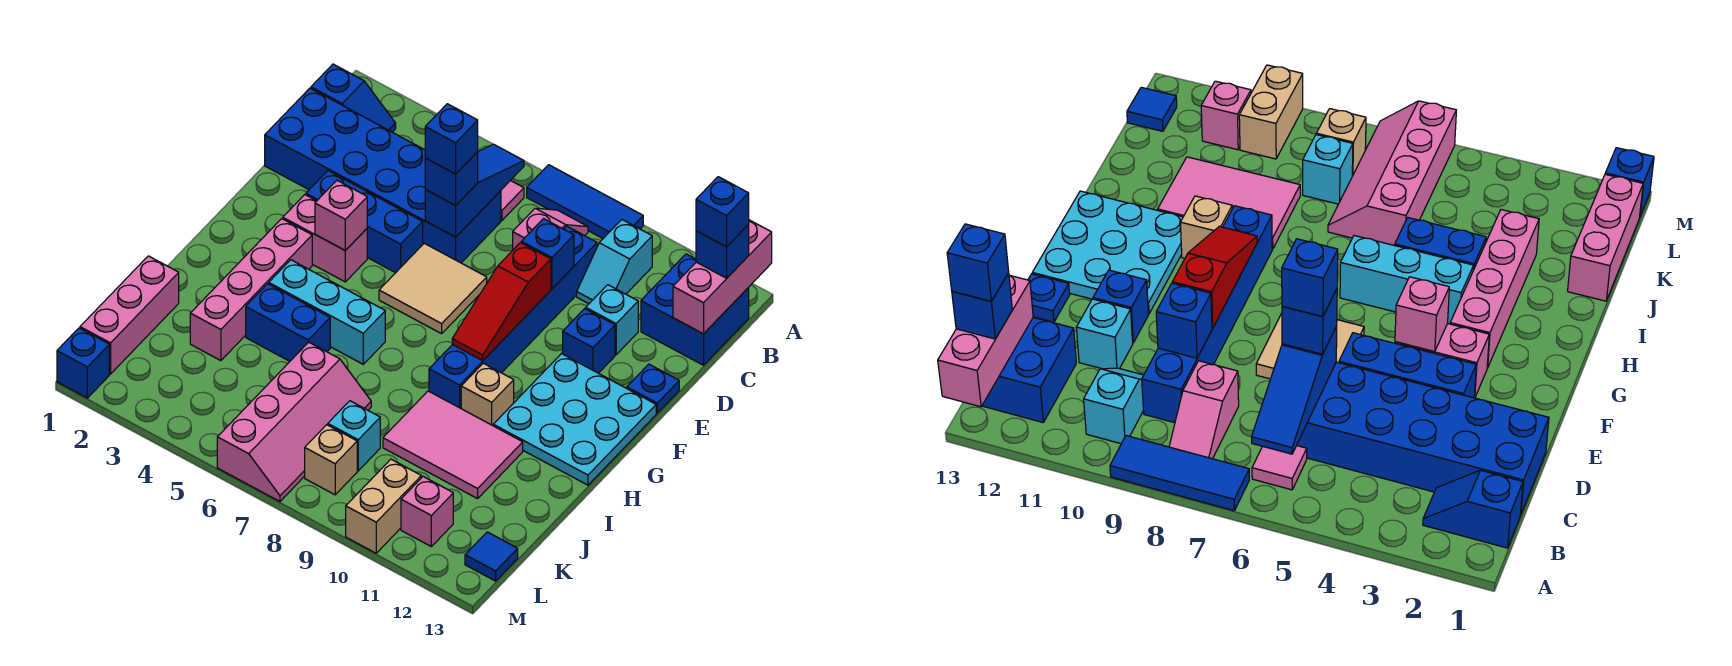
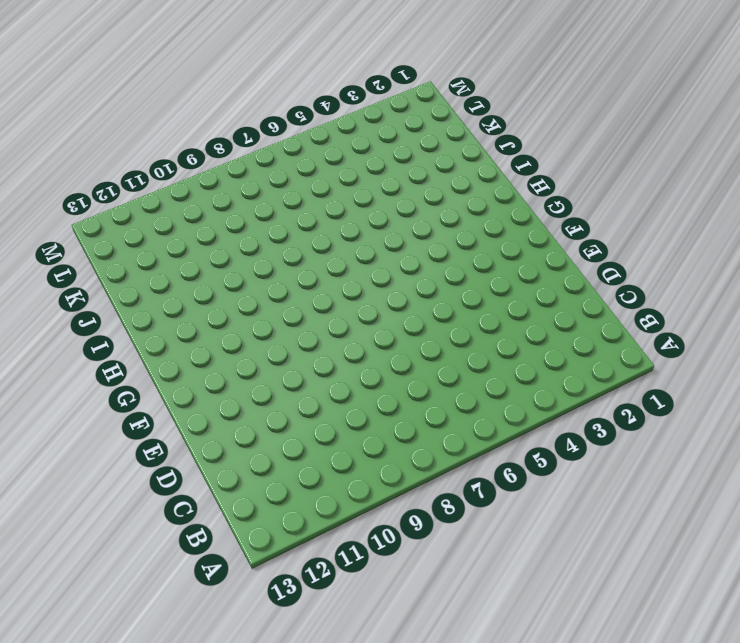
none -> blue tile A7:A9 level 1
none -> blue slope B1:B2 level 1 top 1
none -> pink tile B6 level 1
none -> pink slope B8:C8 level 1 top C

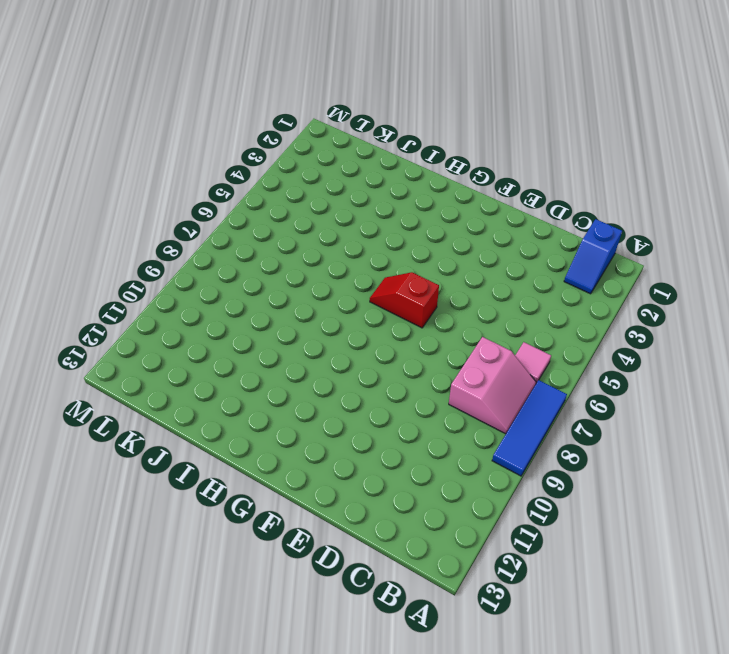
pink slope B7:C8 level 1 top C -> pink slope B8:C8 level 1 top C
red slope F6:G6 level 1 top F -> tan tile E6:F7 level 1
none -> cyan slope B10:C10 level 1 top B
none -> blue brick B12:C13 level 1
none -> blue brick C1:D6 level 1
none -> blue brick C9:H9 level 1

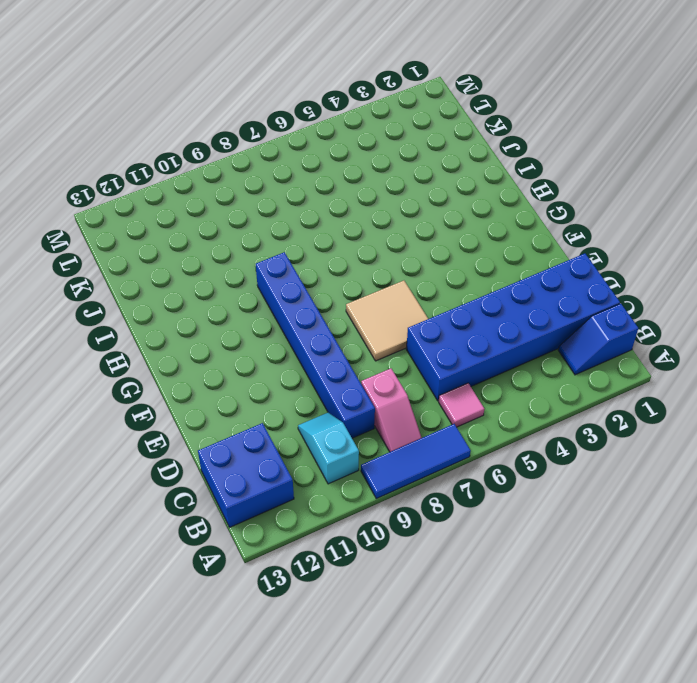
none -> cyan brick D11 level 1
none -> blue brick E3:E5 level 1
none -> blue brick E11 level 1
none -> blue plate E13 level 1

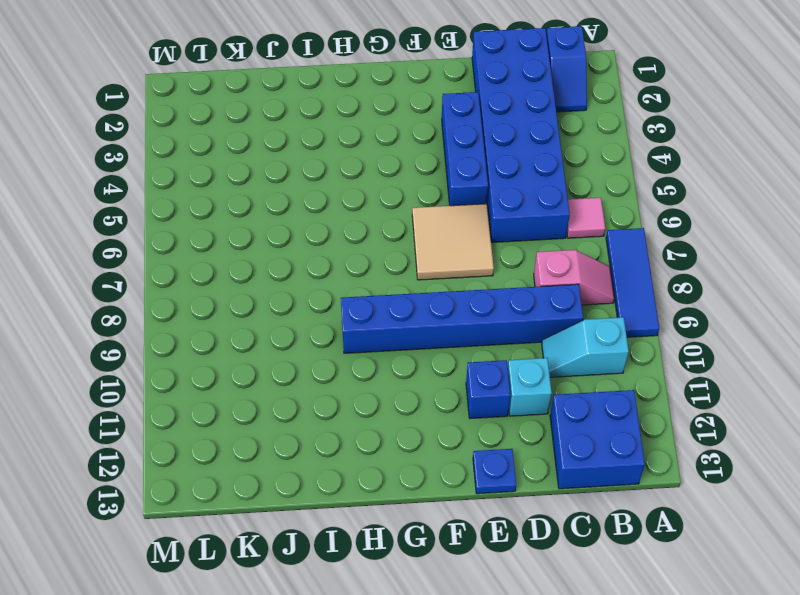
none -> pink brick F3:F4 level 1
none -> cyan plate F11:H13 level 1
none -> pink brick G3:J3 level 1
none -> cyan brick H4:H6 level 1

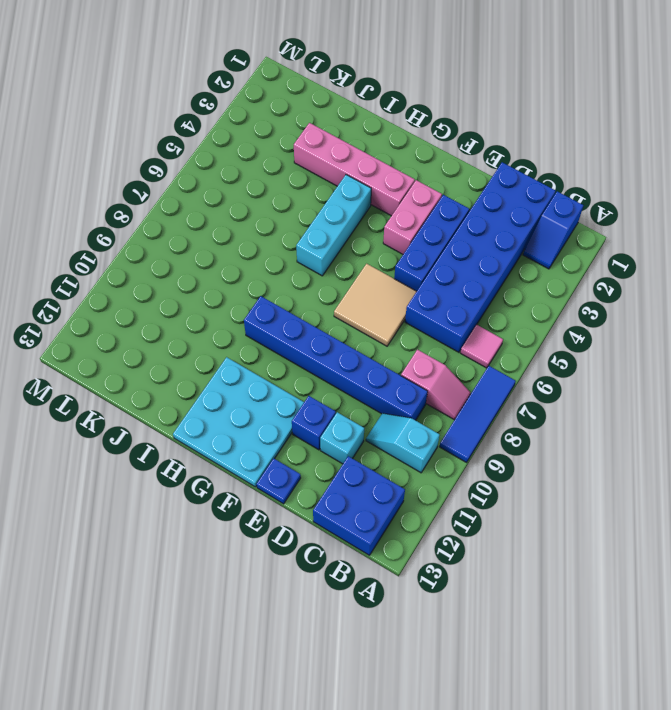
none -> tan brick H10 level 1
none -> blue brick I4:I5 level 1
none -> pink tile I9:J11 level 1
none -> pink brick J1:L1 level 1

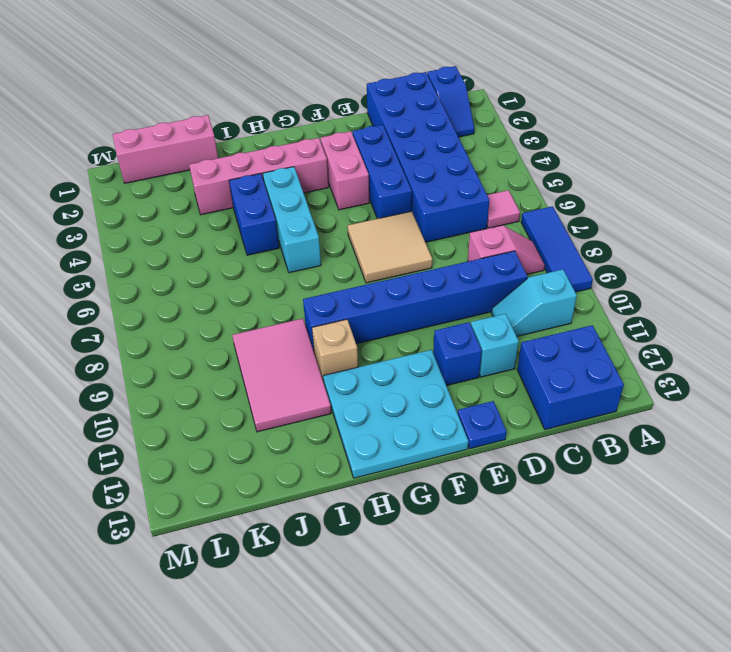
none -> pink slope J6:M7 level 1 top 6
none -> cyan brick K8 level 1
none -> tan brick L8 level 1
none -> tan brick L10:M10 level 1

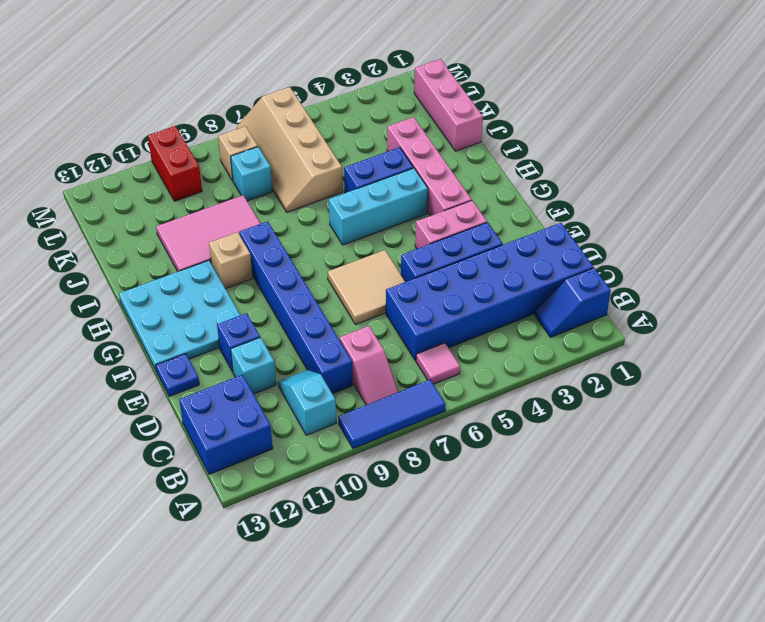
tan slope J6:M7 level 1 top 6 -> pink slope J6:M7 level 1 top 6
red brick L10:M10 level 1 -> tan brick L10:M10 level 1
none -> pink brick L11 level 1
none -> blue tile L13 level 1
none -> blue brick M1 level 1
none -> pink brick A13:C13 level 2

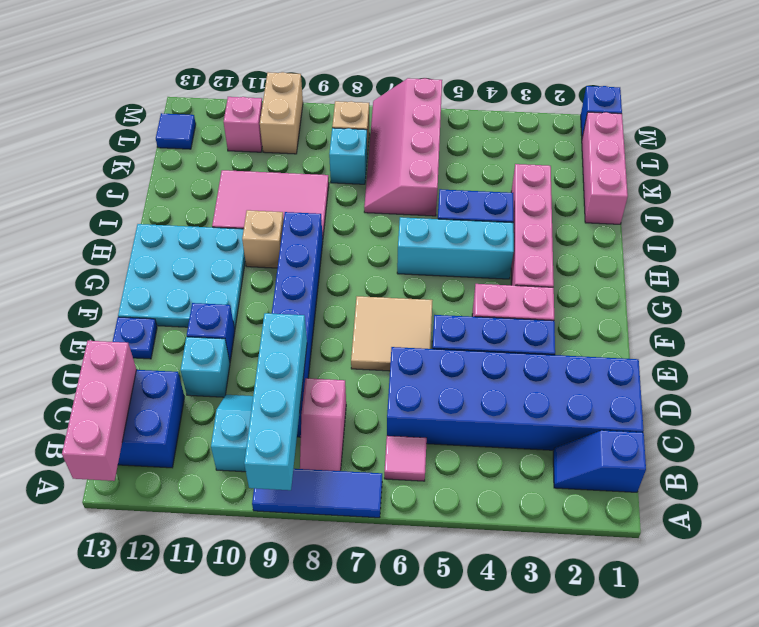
cyan brick A9:D9 level 2 -> blue brick D9 level 2
none -> blue slope B6:D6 level 2 top D
none -> red slope E9:G9 level 2 top E
none -> pink brick F4 level 2
none -> blue brick B13 level 3

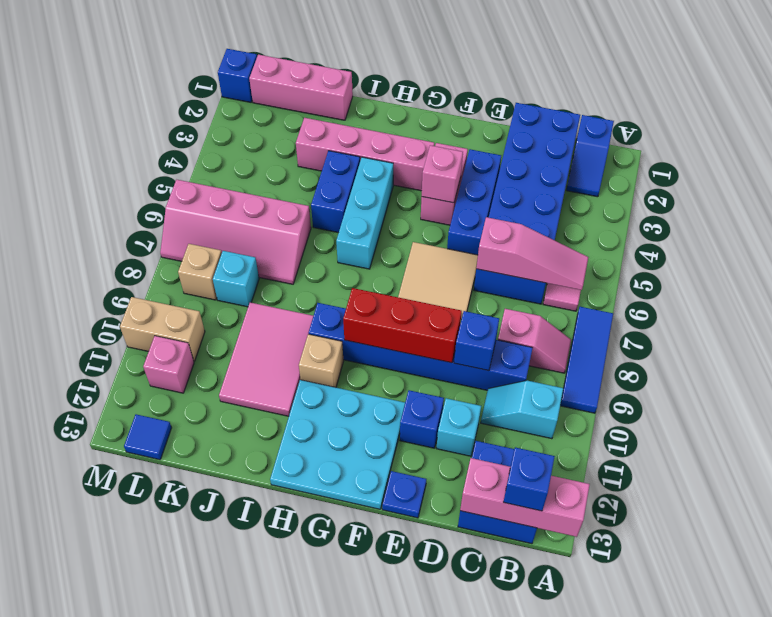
pink slope B6:D6 level 2 top D -> blue slope B6:D6 level 2 top D
red brick E9:G9 level 2 -> red slope E9:G9 level 2 top E
none -> blue brick D6 level 3
none -> blue brick B13 level 4
none -> blue brick D6 level 4

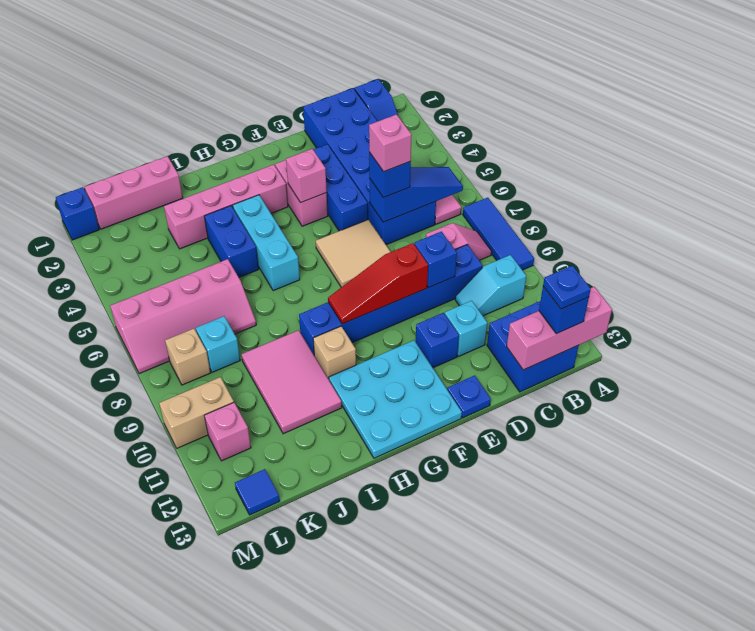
blue plate B13 level 4 -> blue brick B13 level 4
pink brick D6 level 4 -> blue brick D6 level 4

